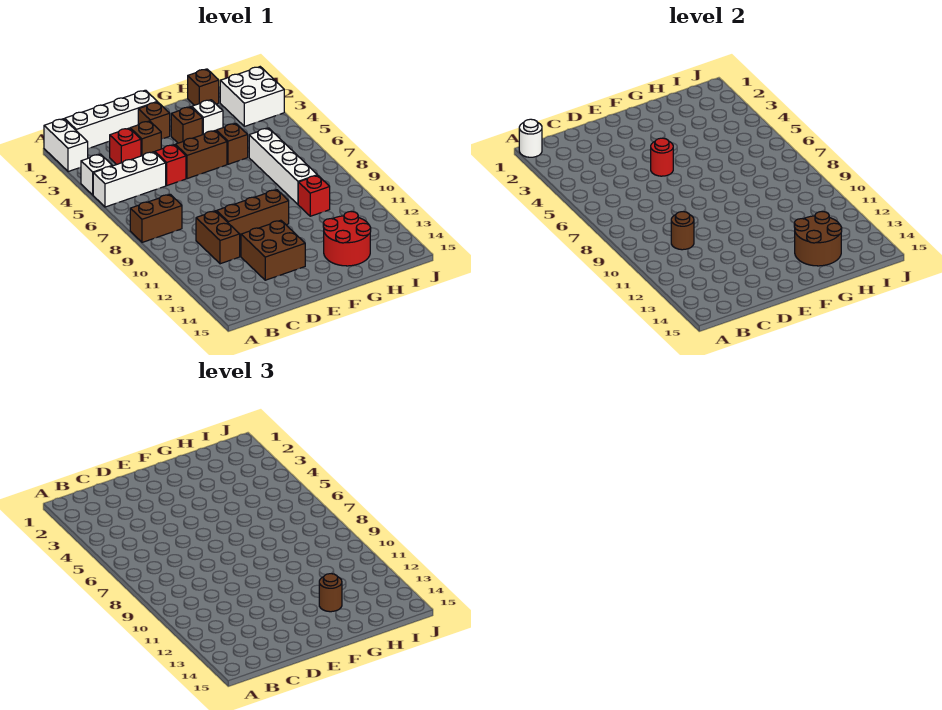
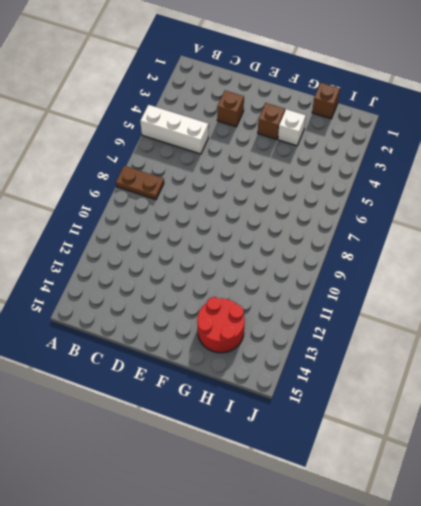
brown plate A8:B8 level 1 -> brown brick A8:B8 level 1
none -> white brick A1:A2 level 1
none -> white brick A4 level 1
none -> white brick B1:E1 level 1

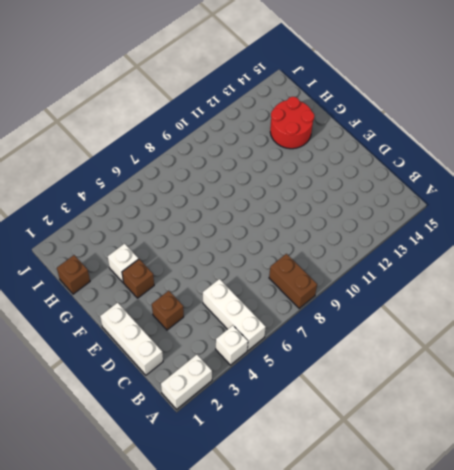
white brick C1:E1 level 1 -> white brick B1:E1 level 1
none -> red brick C3 level 1
none -> brown brick C10:C11 level 1
none -> red brick D5 level 1

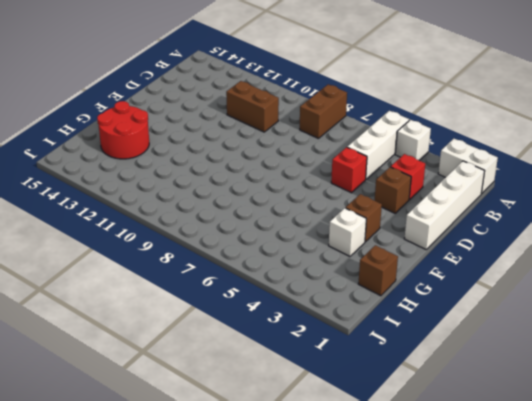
none -> brown brick D10:F10 level 1
none -> brown brick D12:E13 level 1
none -> brown brick E2 level 1

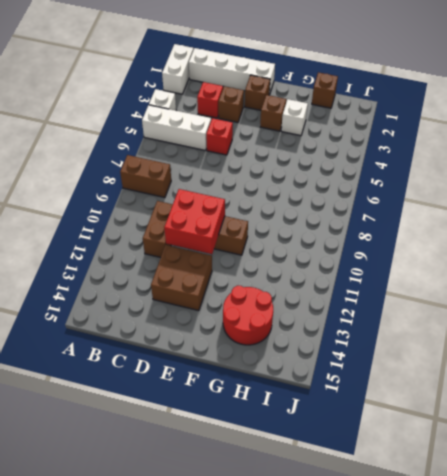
red brick D10:E11 level 2 -> none
none -> brown brick E5:F5 level 1
none -> brown brick G5 level 1
none -> white brick H6:H9 level 1

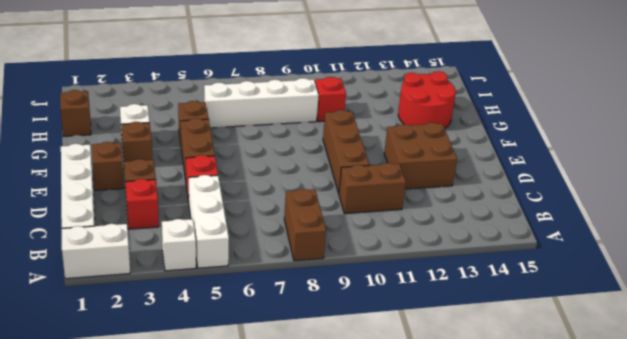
none -> white brick I2:J3 level 1
none -> white round brick A1 level 2
none -> brown round brick C10 level 2

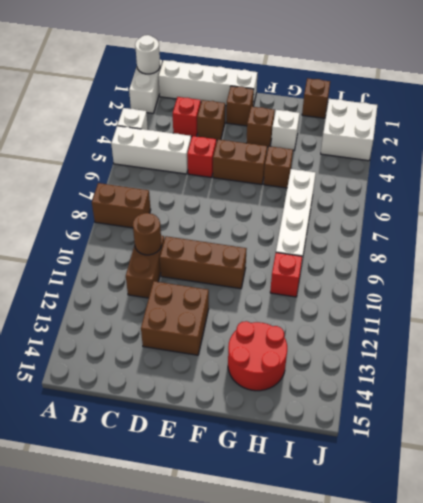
none -> red round brick E5 level 2
none -> brown round brick G13:H14 level 2
none -> brown round brick G13 level 3

